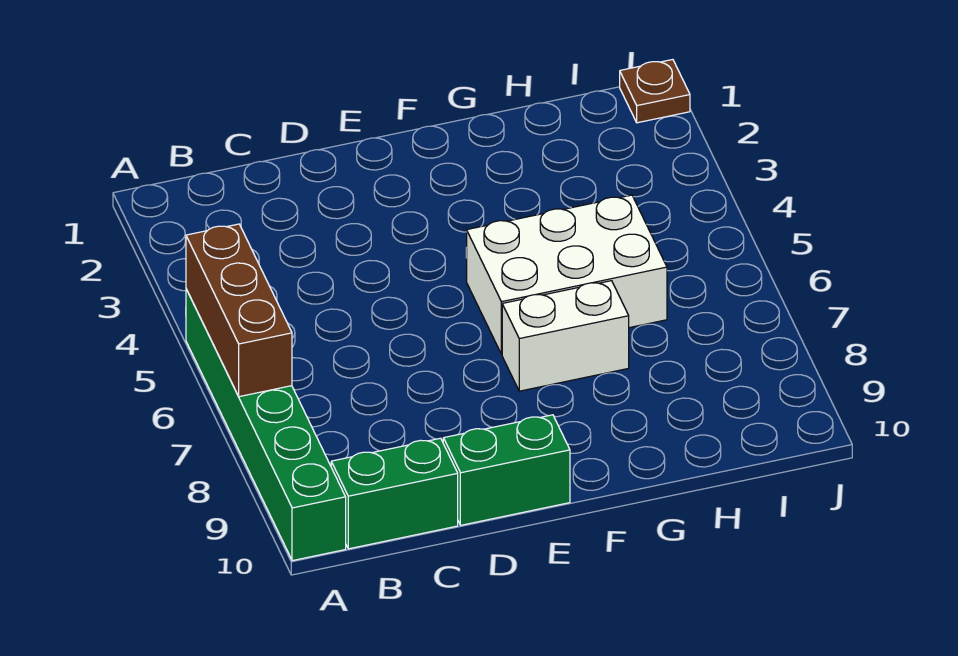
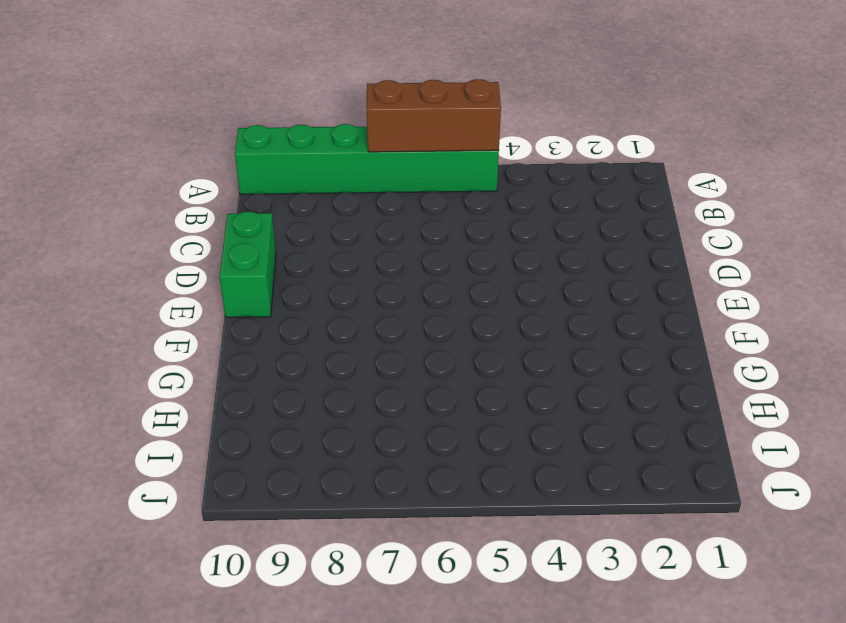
none -> green brick B10:C10 level 1
none -> white brick F5:H6 level 1

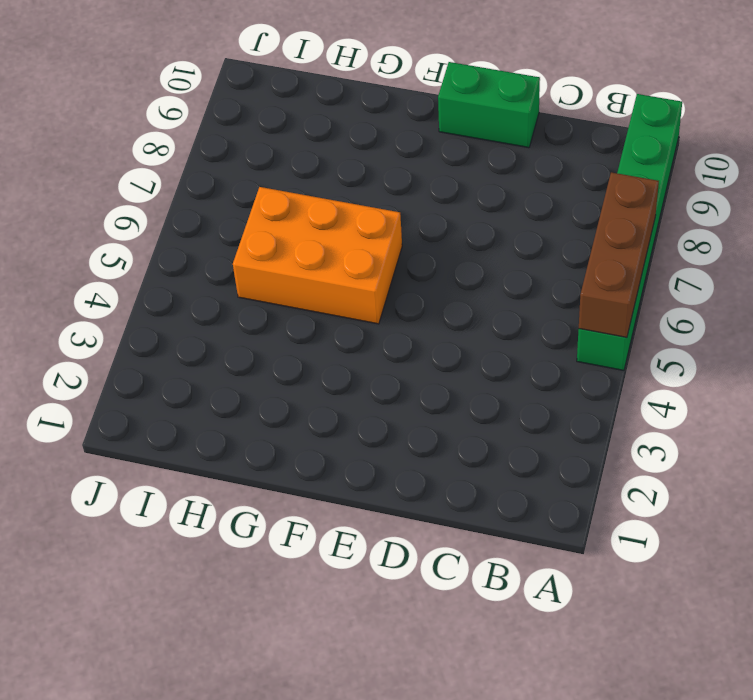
orange brick F5:H6 level 1 -> white brick F5:H6 level 1
none -> green brick B10:C10 level 1
none -> white brick F7:G7 level 1

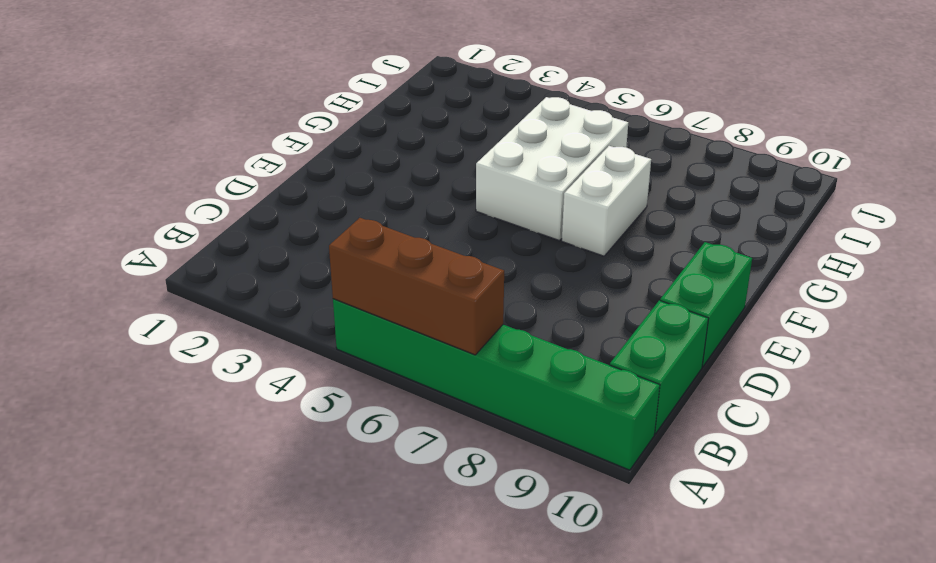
none -> brown plate J1 level 1

